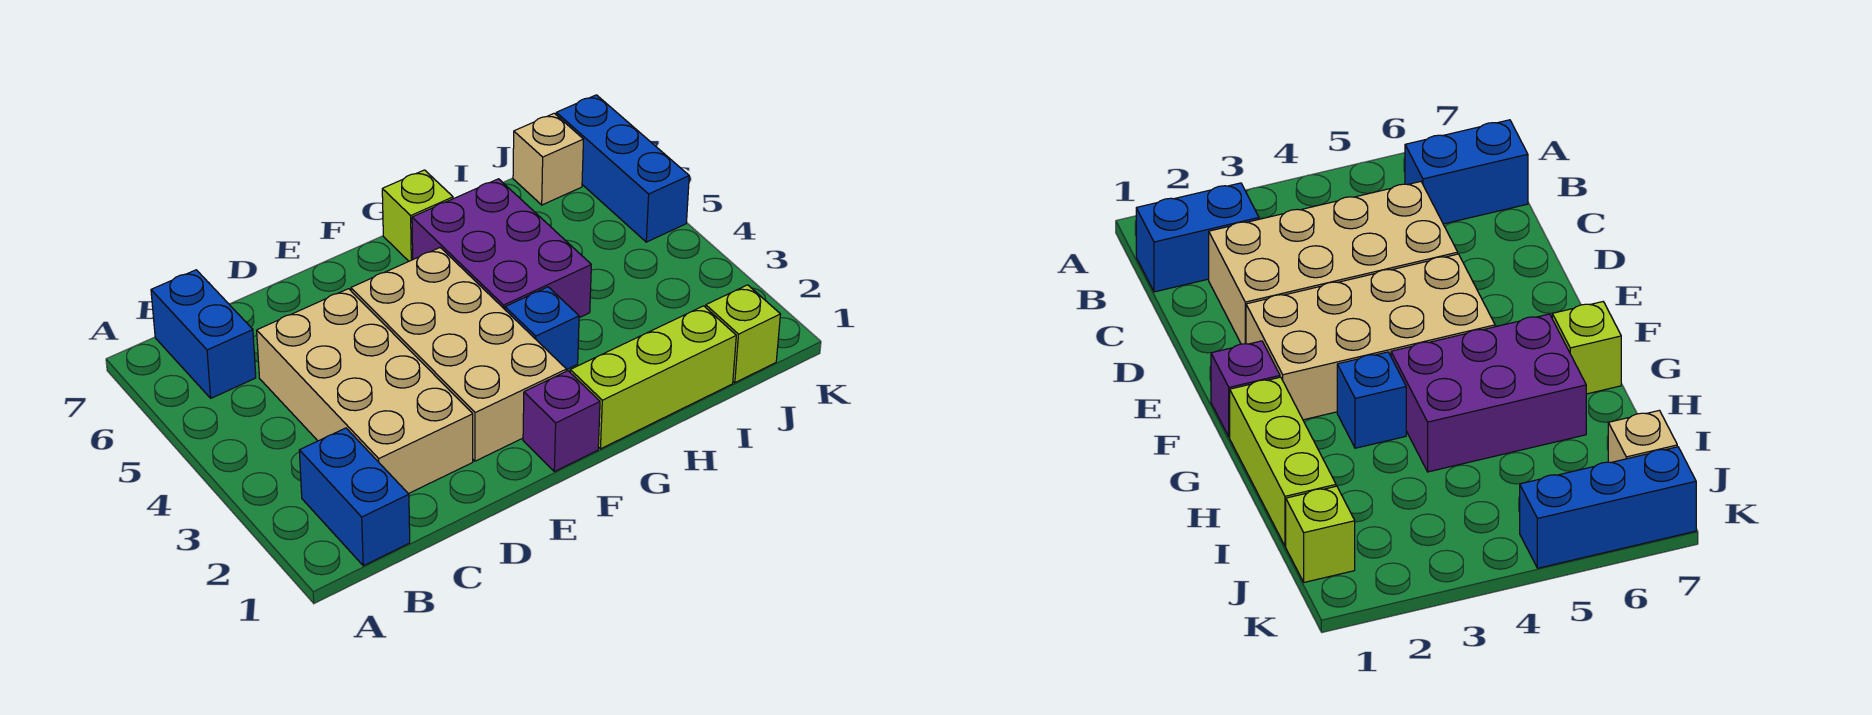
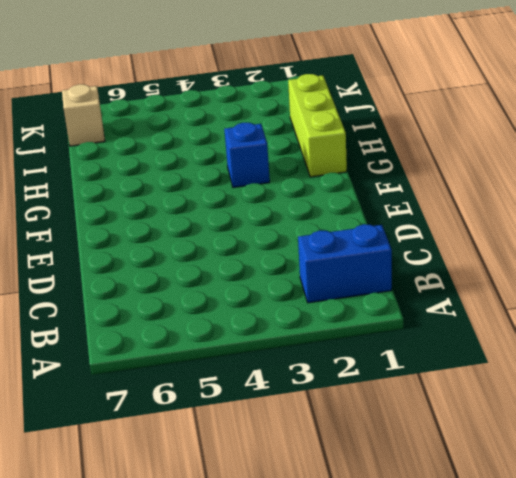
none -> blue brick B6:B7 level 1
none -> tan brick C2:D5 level 1
none -> tan brick E2:F5 level 1

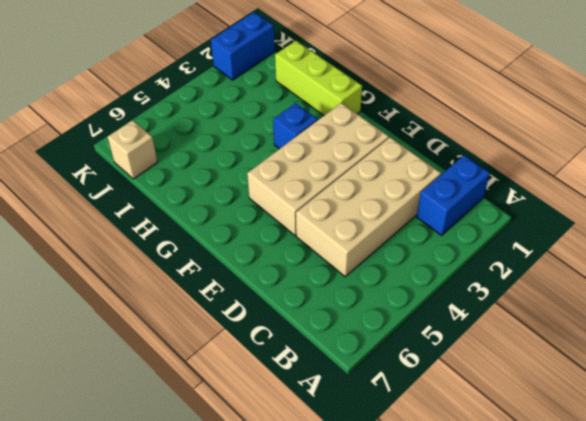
blue brick K1:K2 level 1 -> blue brick B6:B7 level 1
none -> purple brick F1 level 1
none -> purple brick G4:H6 level 1
none -> lime brick G7 level 1

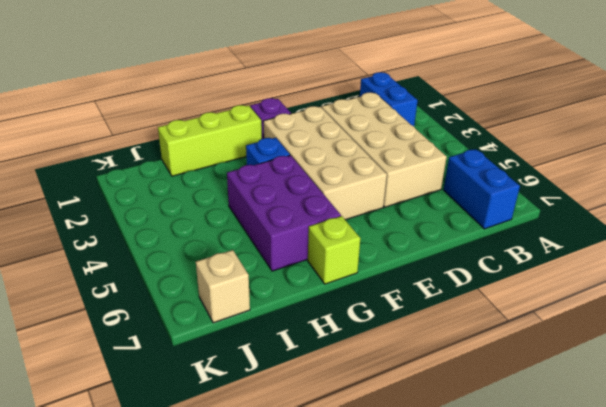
none -> lime brick J1 level 1
none -> blue brick K5:K7 level 1

